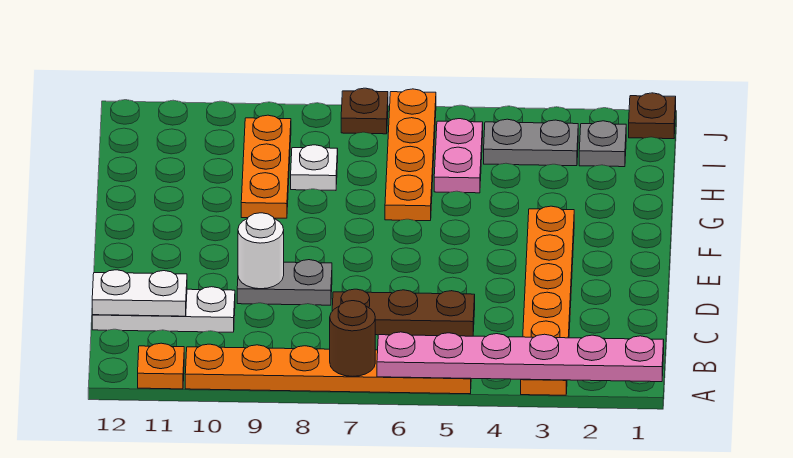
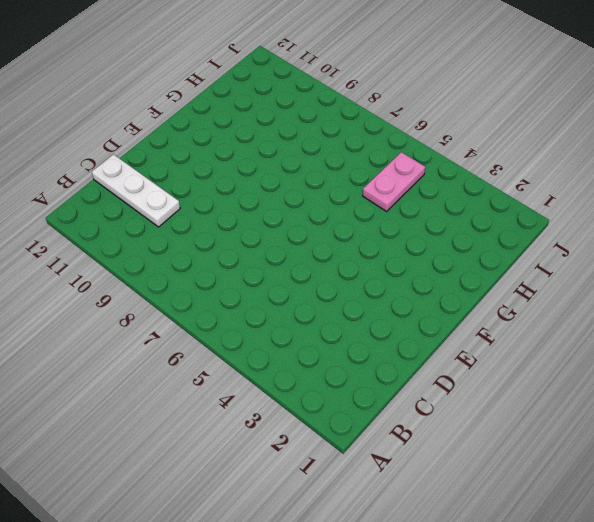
none -> orange plate A3:F3 level 1
none -> orange plate A5:A10 level 1
none -> orange plate A11 level 1

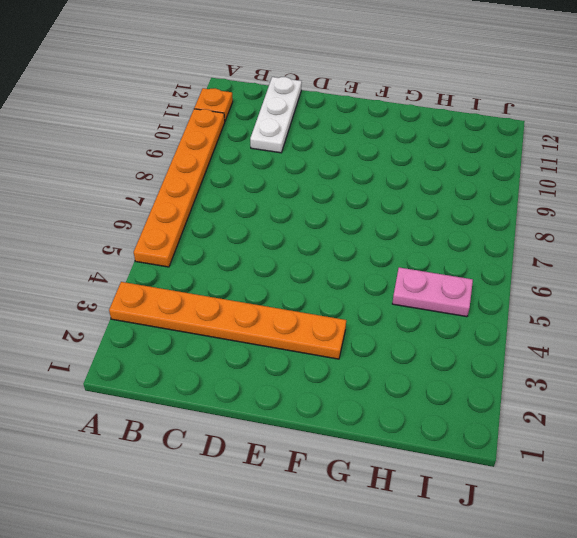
none -> brown plate C5:C7 level 1
none -> grey plate D8:D9 level 1
none -> orange plate G6:J6 level 1

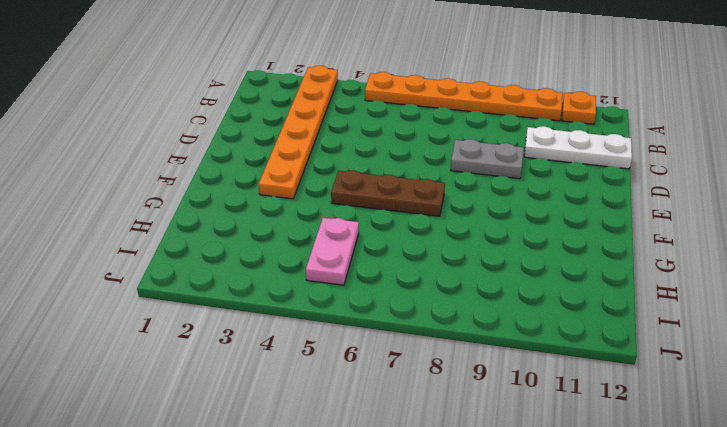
brown plate F5:F7 level 1 -> brown plate C5:C7 level 1
none -> orange plate G6:J6 level 1
none -> orange plate G9:I9 level 1
none -> white plate H8 level 1

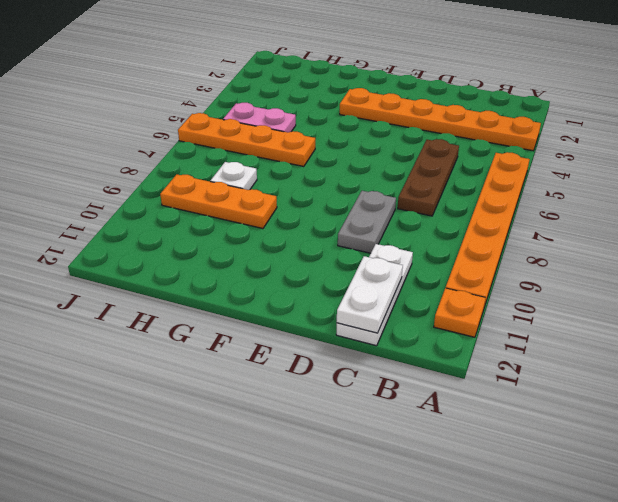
none -> grey plate I2 level 1
none -> grey plate I3:I4 level 1
none -> brown plate J1 level 1

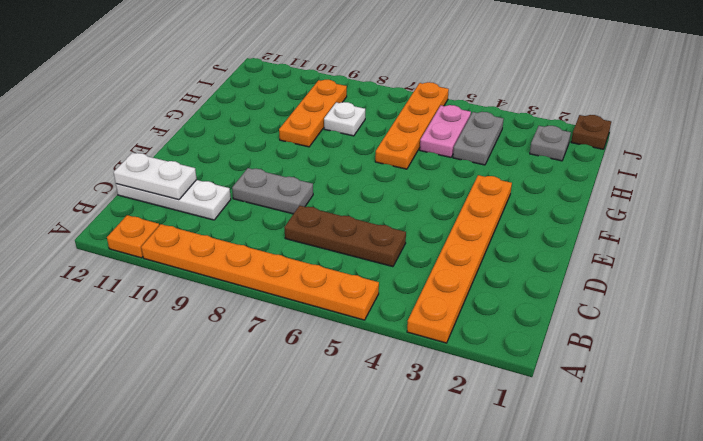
grey plate H4:I4 level 1 -> grey plate I3:I4 level 1
none -> brown plate J7 level 1
none -> pink plate A1:A6 level 2
none -> brown round brick A7 level 2

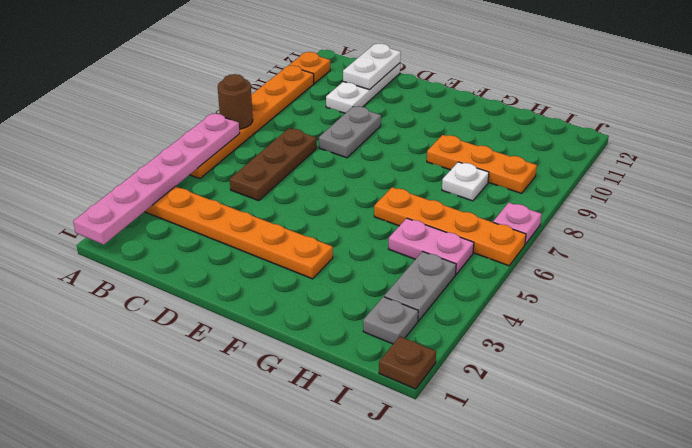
pink plate J7 level 1 -> brown plate J7 level 1
none -> white round brick D9 level 2

